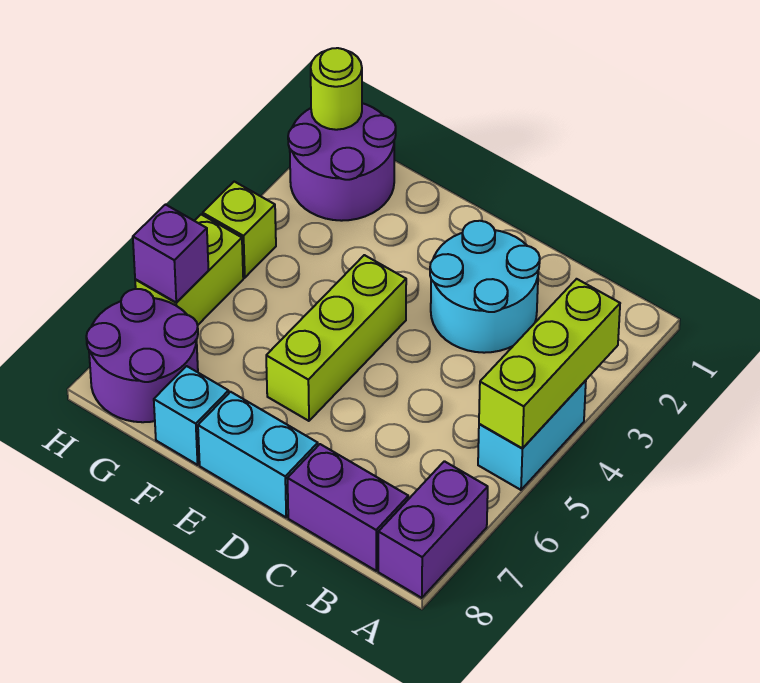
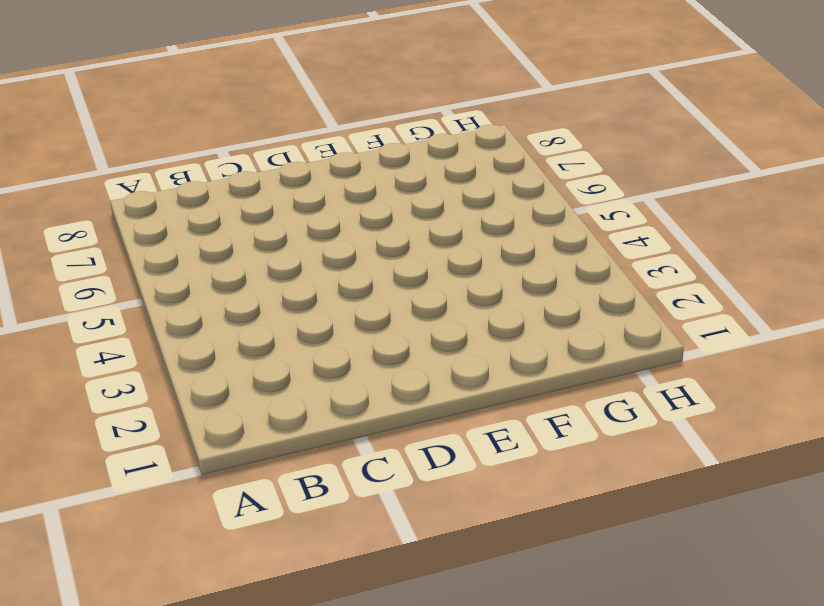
none -> cyan brick A4:A5 level 1
none -> purple brick A7:A8 level 1
none -> purple brick B8:C8 level 1

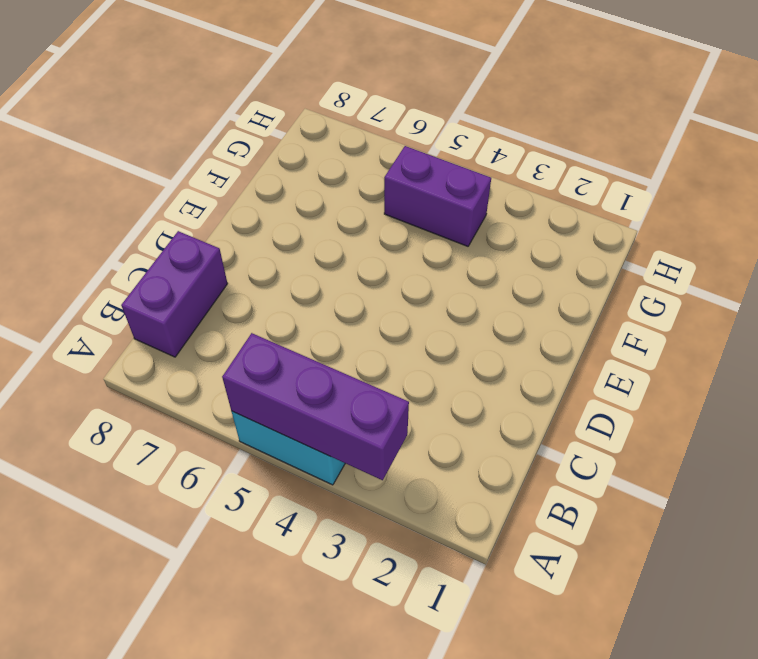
purple brick A3:A5 level 2 -> lime brick A3:A5 level 2
purple brick G4:G5 level 1 -> purple brick A7:A8 level 1
none -> cyan round brick C2:D3 level 1
none -> cyan brick D8:E8 level 1
none -> lime brick E4:E6 level 1

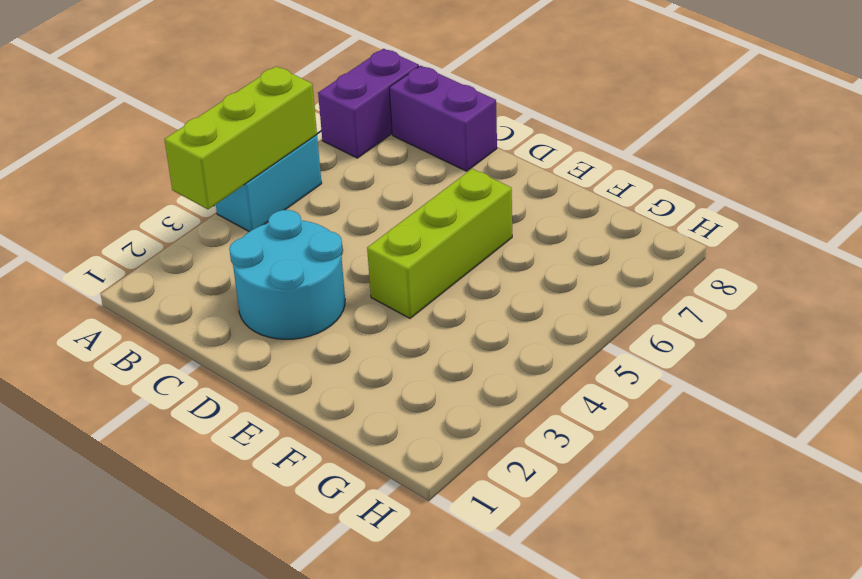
none -> cyan brick D8:E8 level 1
none -> cyan brick F8 level 1
none -> purple round brick G1:H2 level 1

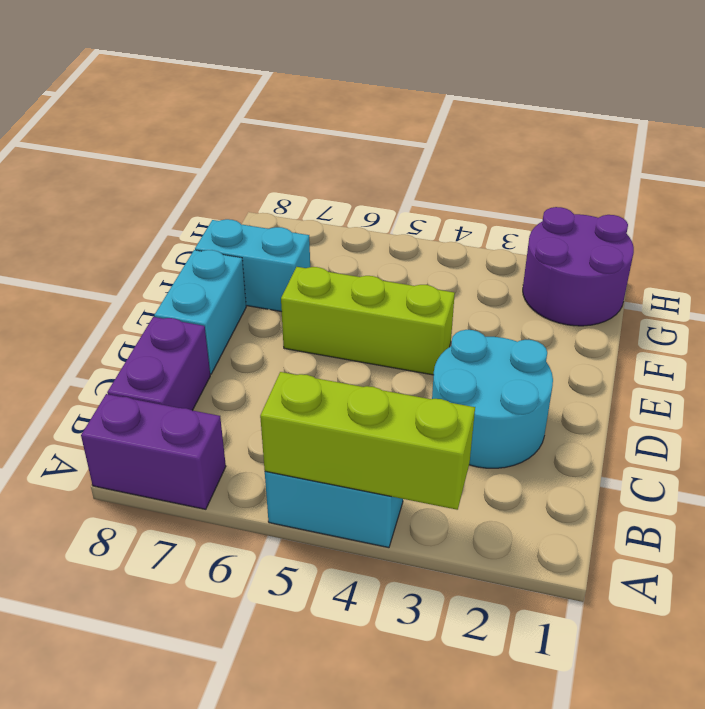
cyan brick F7:F8 level 1 -> cyan brick F8 level 1
none -> purple round brick G7:H8 level 1
none -> lime brick H4 level 1
none -> lime brick H5:H6 level 1

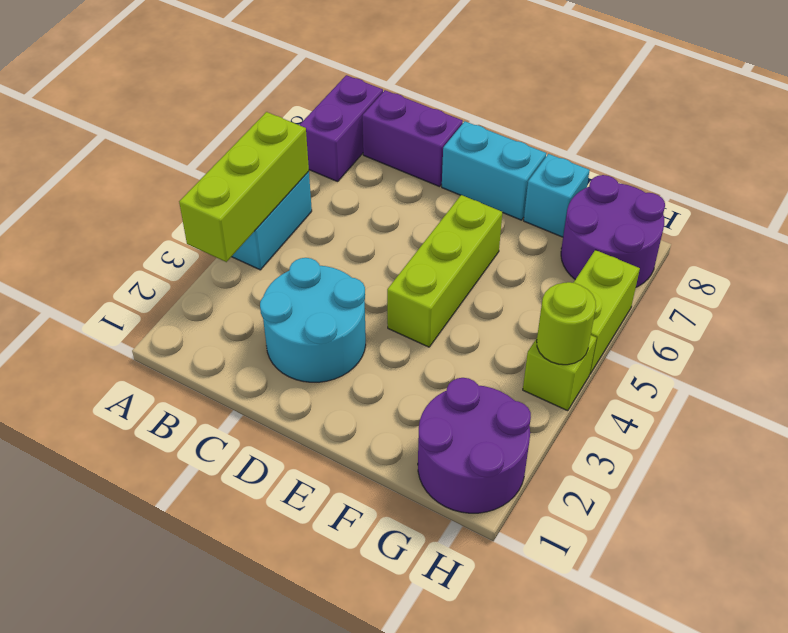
lime round brick H4 level 2 -> lime round brick H1 level 2
none -> purple brick H6 level 2

